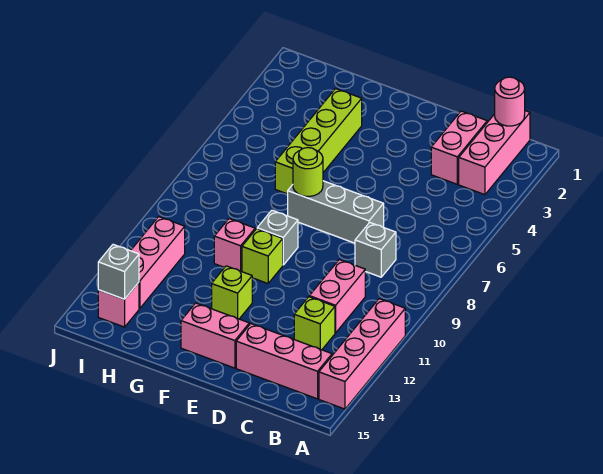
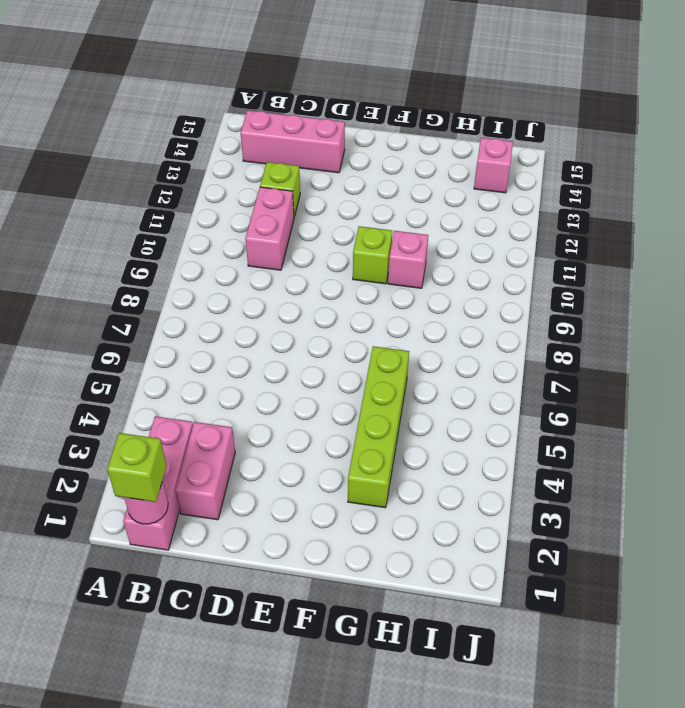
lime brick B1 level 3 -> lime brick F12 level 1
none -> pink brick A11:A14 level 1
none -> grey brick C8 level 1
none -> grey brick D7:F7 level 1

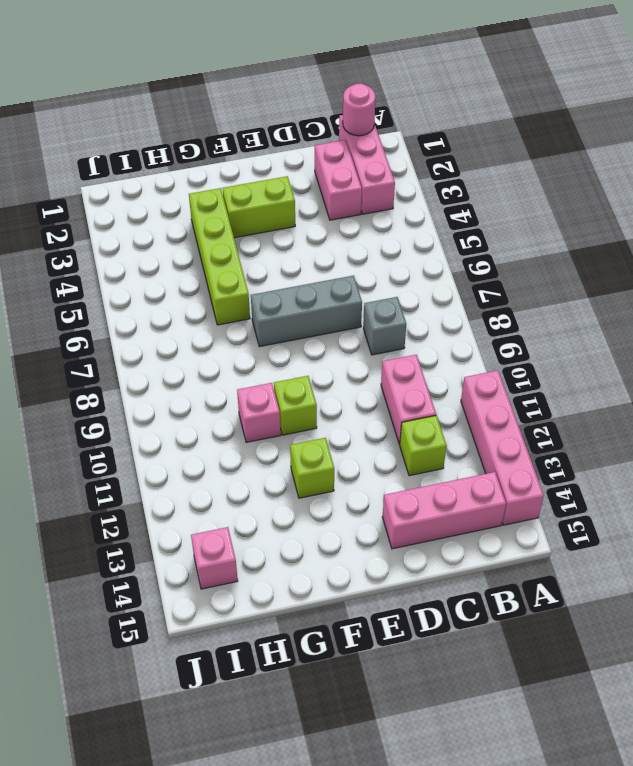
lime brick E3:F3 level 1 -> none
none -> pink brick E14:F14 level 1
none -> grey brick F9 level 1
none -> pink brick I11:I13 level 1

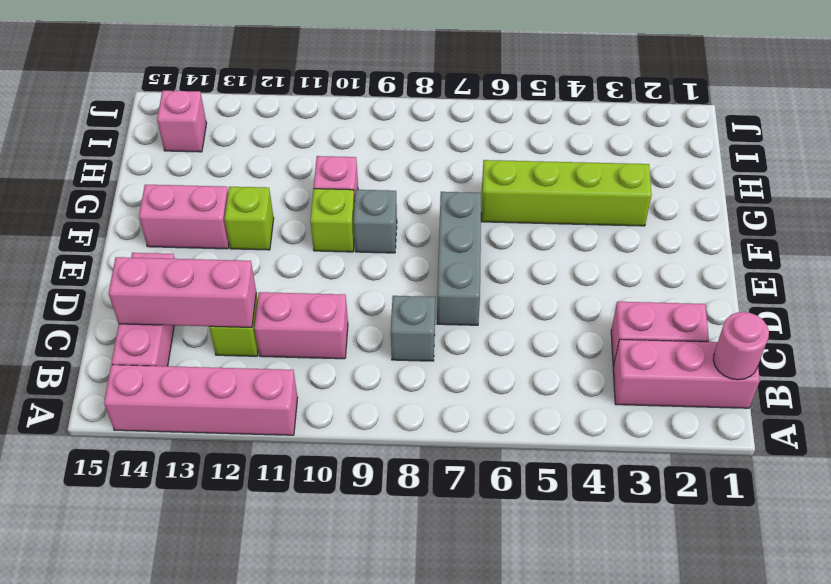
pink brick C12:C14 level 2 -> pink brick I11:I13 level 1
pink brick F13:F14 level 1 -> pink brick E14:F14 level 1
none -> lime round brick F7 level 2
none -> grey brick I14 level 2

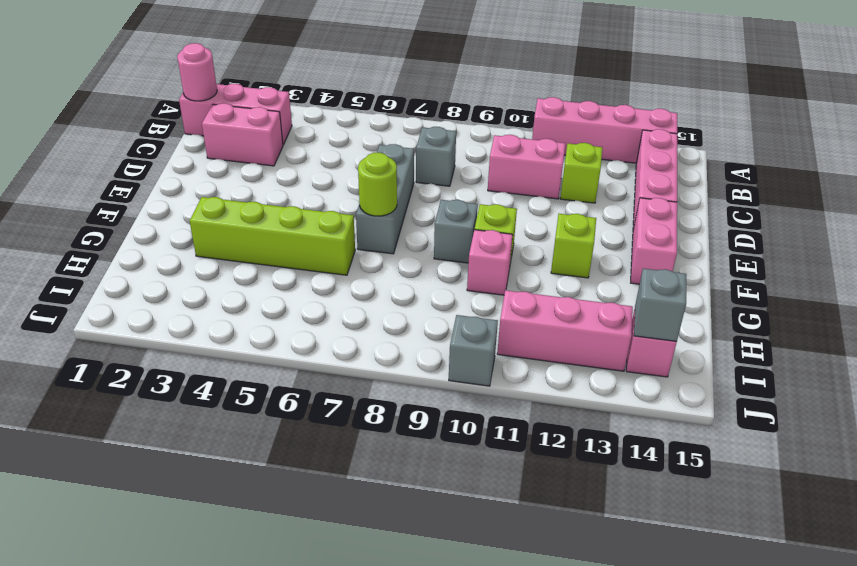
grey brick J10 level 1 -> none

